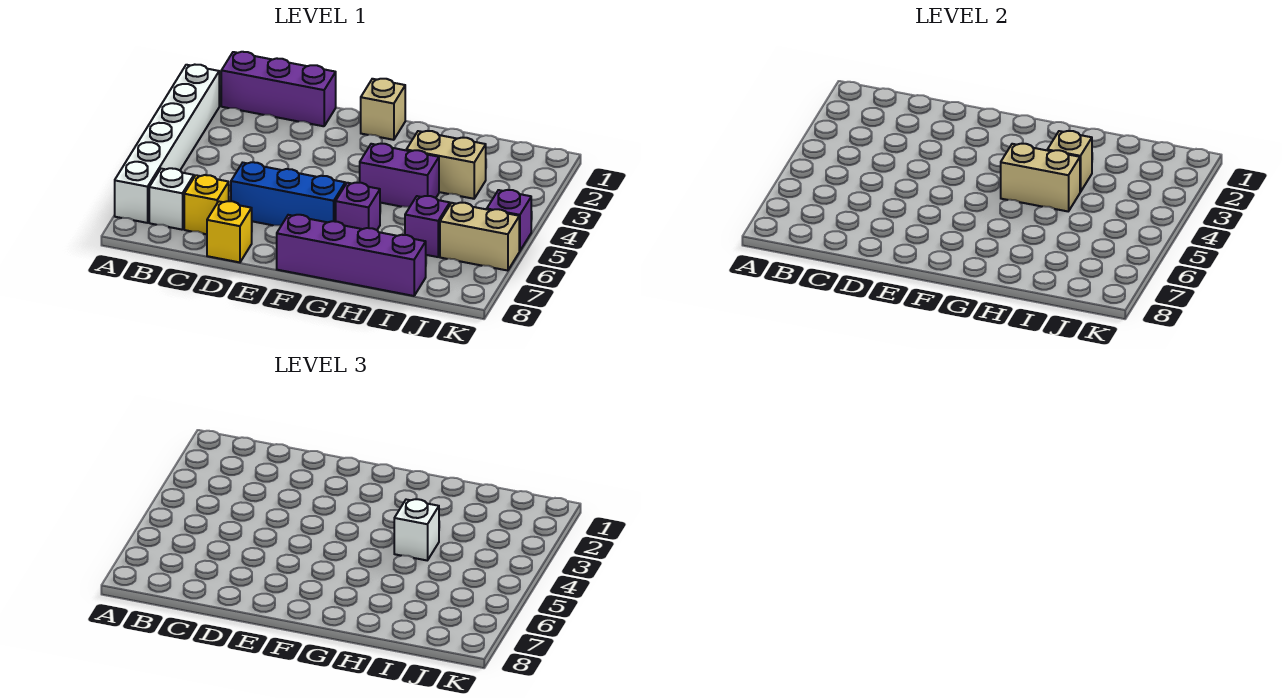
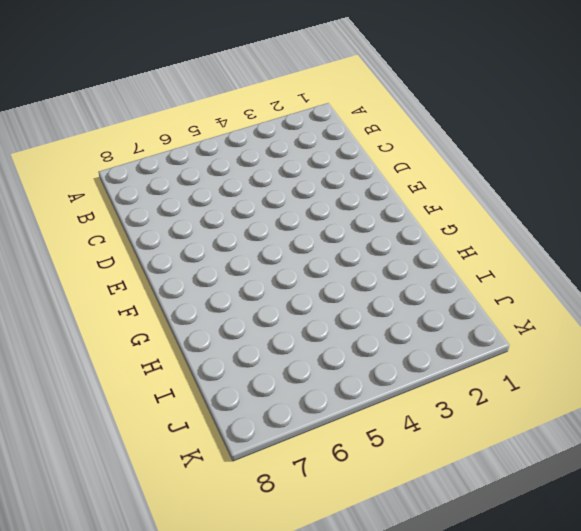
none -> white brick A2:A7 level 1
none -> purple brick B1:D1 level 1
none -> white brick B7 level 1

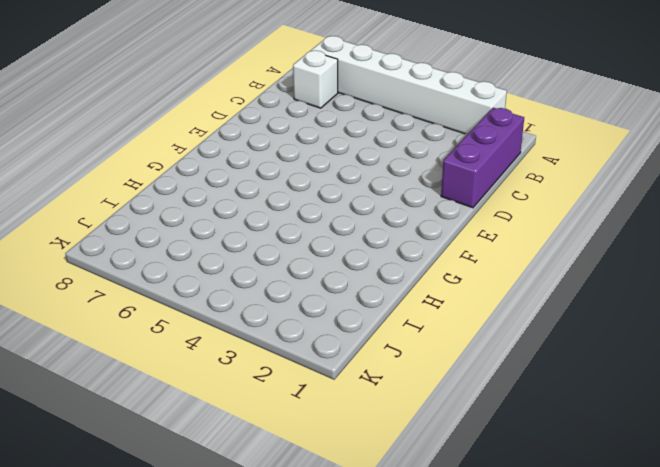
none -> yellow brick C7 level 1
none -> blue brick D6:F6 level 1
none -> yellow brick D8 level 1

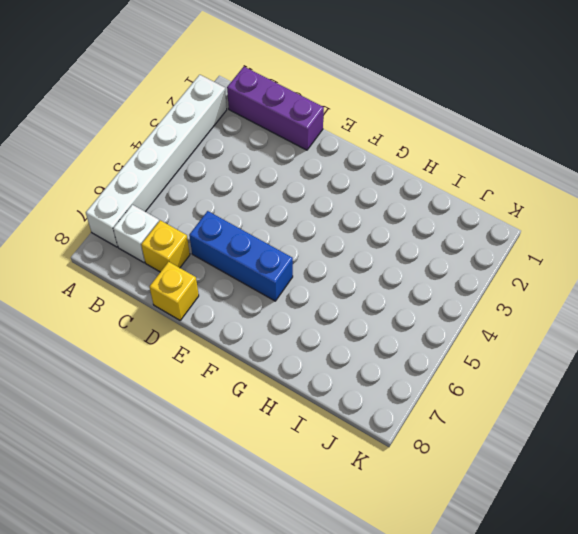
none -> tan brick F1 level 1
none -> purple brick F8:I8 level 1
none -> purple brick G4:H4 level 1

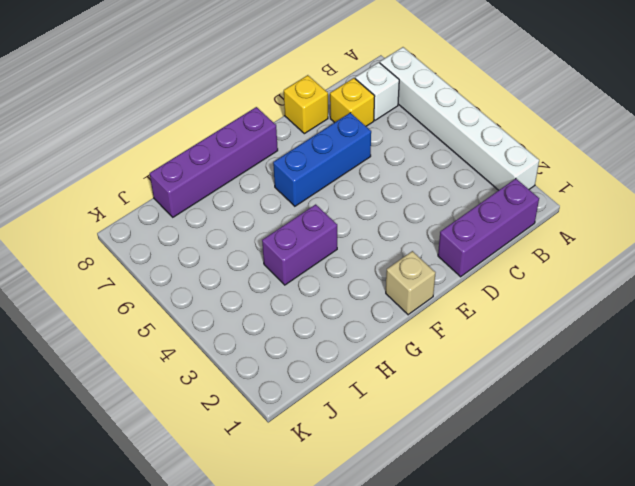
none -> purple brick G6 level 1
none -> tan brick H3:I3 level 1
none -> purple brick I6 level 1

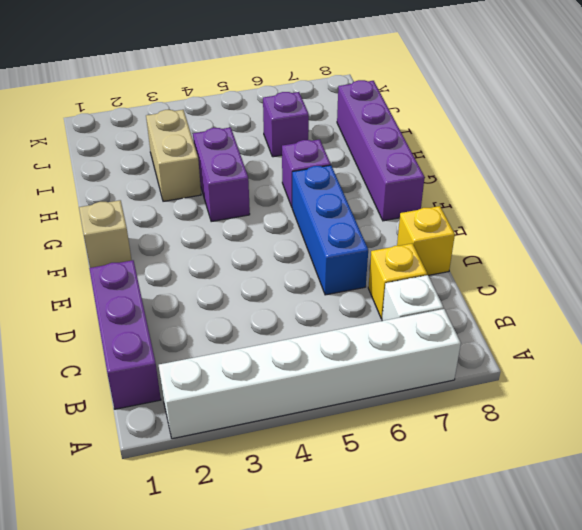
none -> tan brick J6:K6 level 1
none -> purple brick K5 level 1
none -> tan brick G4:H4 level 2

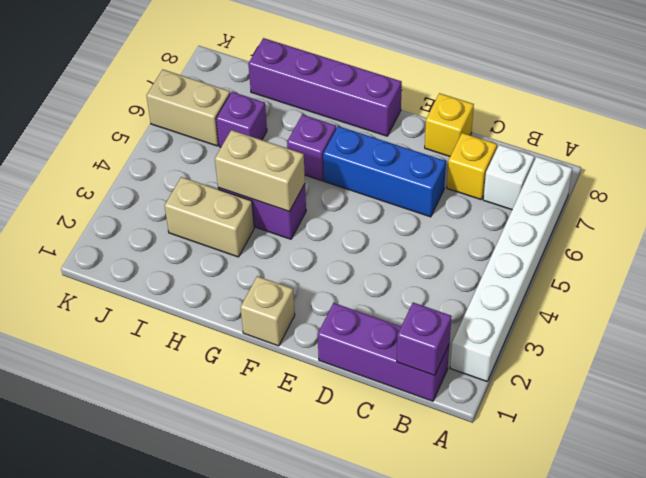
purple brick B1 level 2 -> purple brick K5 level 1
none -> tan brick H3 level 2
none -> white brick H4 level 3

